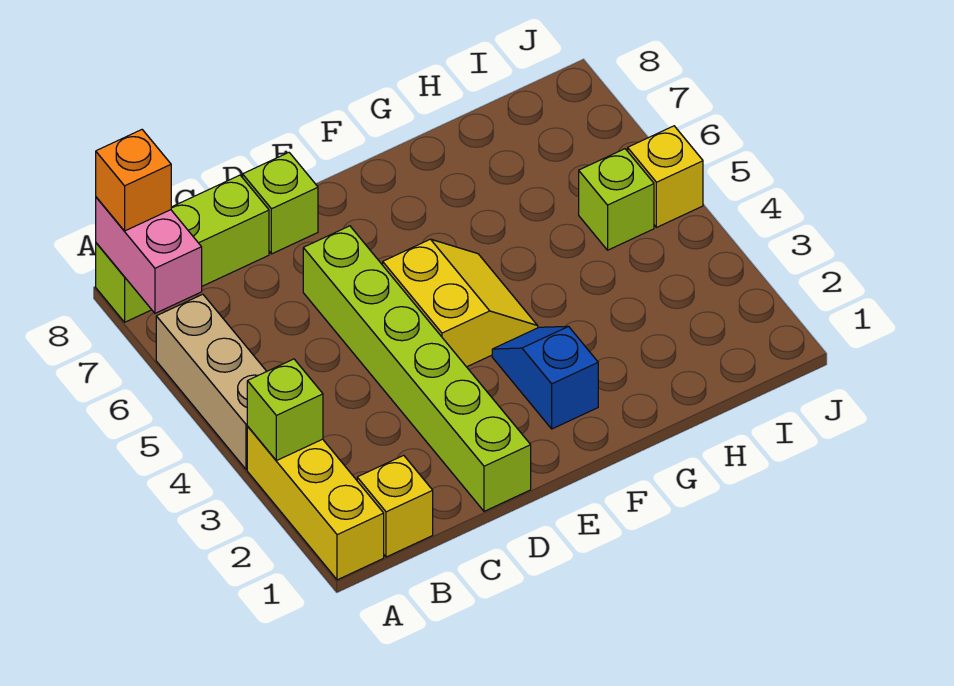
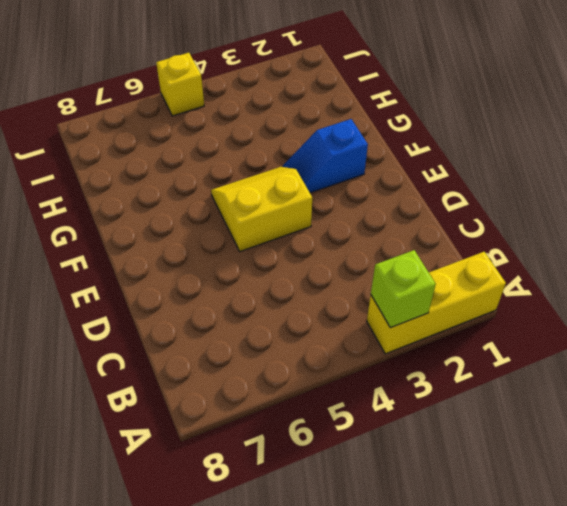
none -> tan brick A4:A6 level 1
none -> lime brick A8:C8 level 1
none -> yellow brick B1 level 1

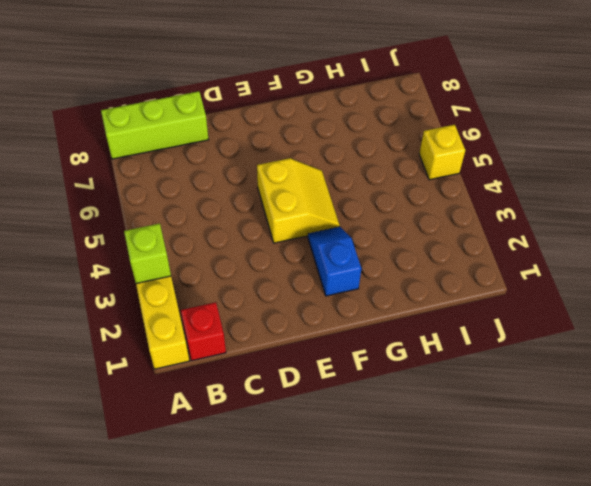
red brick B1 level 1 -> yellow brick B1 level 1
none -> tan brick A4:A6 level 1
none -> lime brick D1:D6 level 1
none -> lime brick D8 level 1

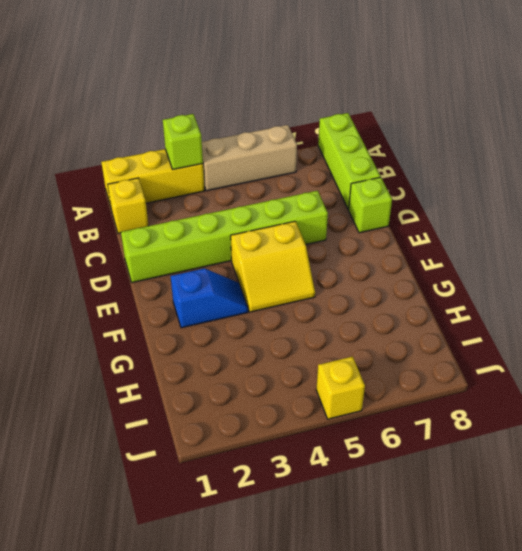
none -> lime brick I5 level 1
none -> pink brick A7:A8 level 2
none -> orange brick A8 level 3

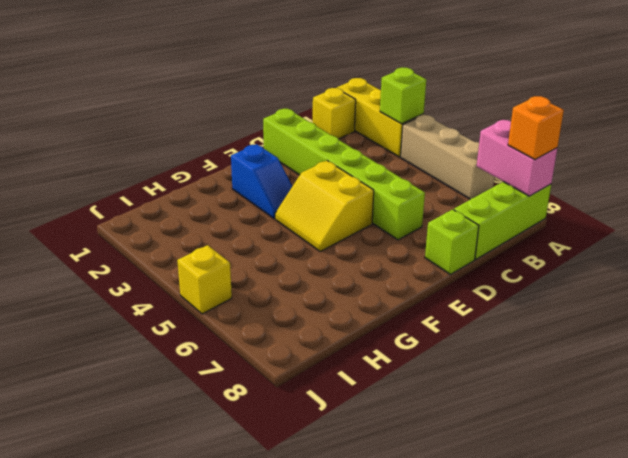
none -> lime brick I5 level 1

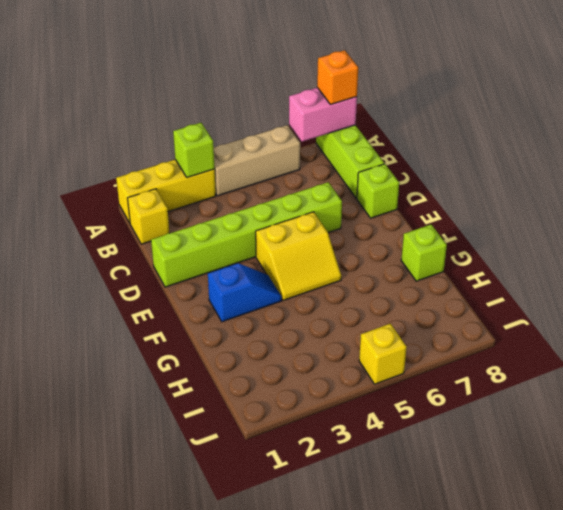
lime brick G8 level 1 -> lime brick I5 level 1

